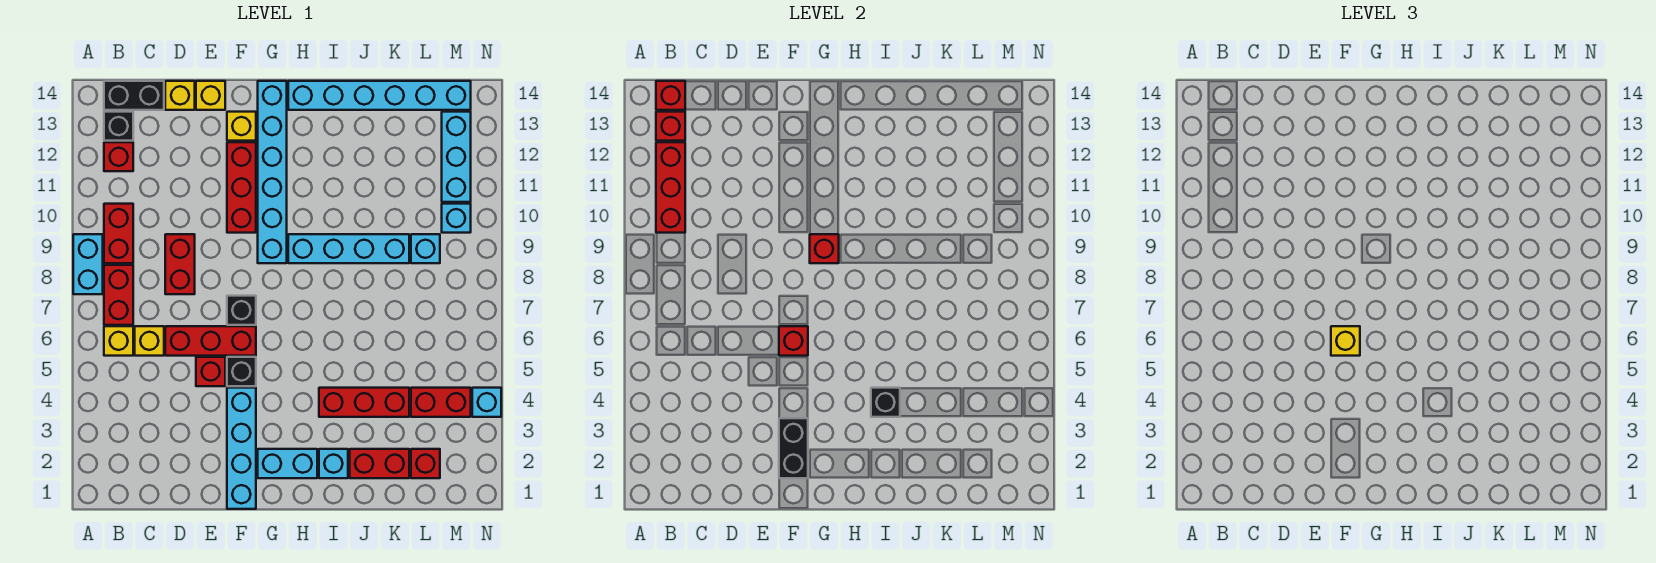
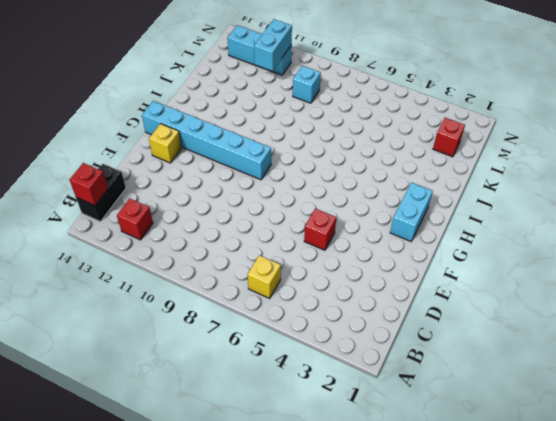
cyan brick L11:M11 level 2 -> cyan brick A8:A9 level 1
none -> red brick B7:B8 level 1
none -> red brick B9:B10 level 1
none -> black brick B13 level 1
none -> yellow brick C6 level 1

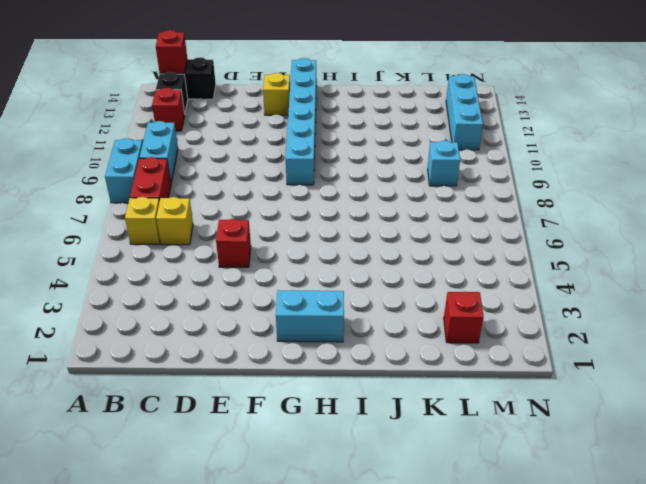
cyan brick B9:B10 level 1 -> red brick B9:B10 level 1
none -> red brick D6:F6 level 1
none -> red brick D8:D9 level 1
none -> yellow brick D14 level 1
none -> yellow brick E14 level 1

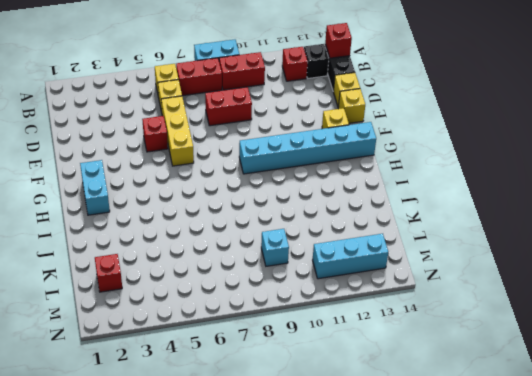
yellow brick D6:F6 level 1 -> red brick D6:F6 level 1
none -> cyan brick F1:F4 level 1
none -> black brick F5 level 1
none -> black brick F7 level 1
none -> red brick F10:F12 level 1

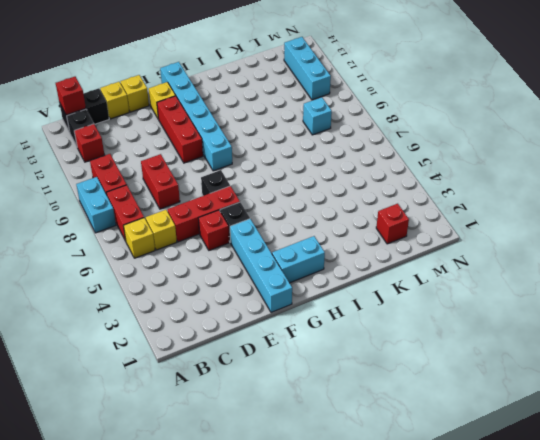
none -> cyan brick H9:K9 level 1
none -> cyan brick H14:M14 level 1
none -> cyan brick I2 level 1
none -> red brick I4:K4 level 1

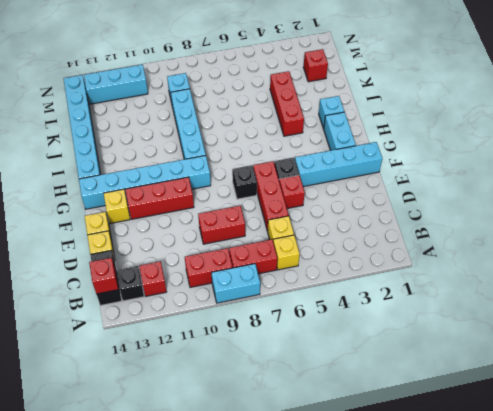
none -> red brick J2:K2 level 1
none -> red brick L4:M4 level 1
none -> cyan brick M10 level 1
none -> cyan brick N4 level 1

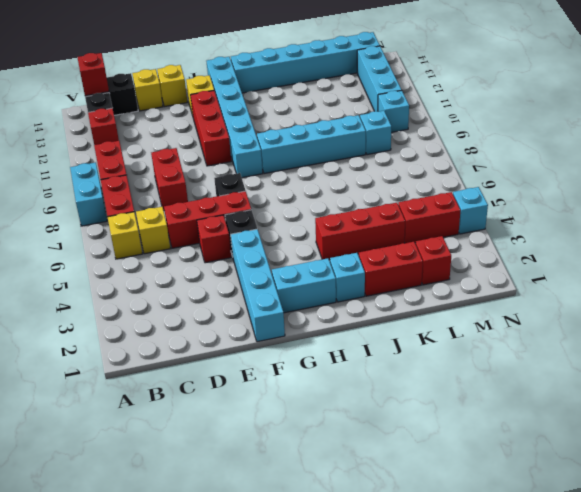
none -> red brick B10:B12 level 2
none -> red brick B13 level 2
none -> black brick F2:F3 level 2
none -> red brick F6 level 2

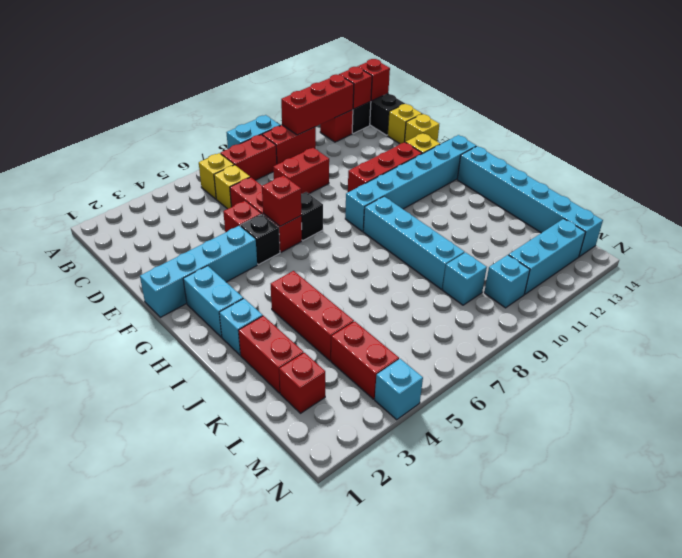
none -> black brick F2:F3 level 2
none -> red brick G9 level 2
none -> black brick I4 level 2
none -> yellow brick F6 level 3

